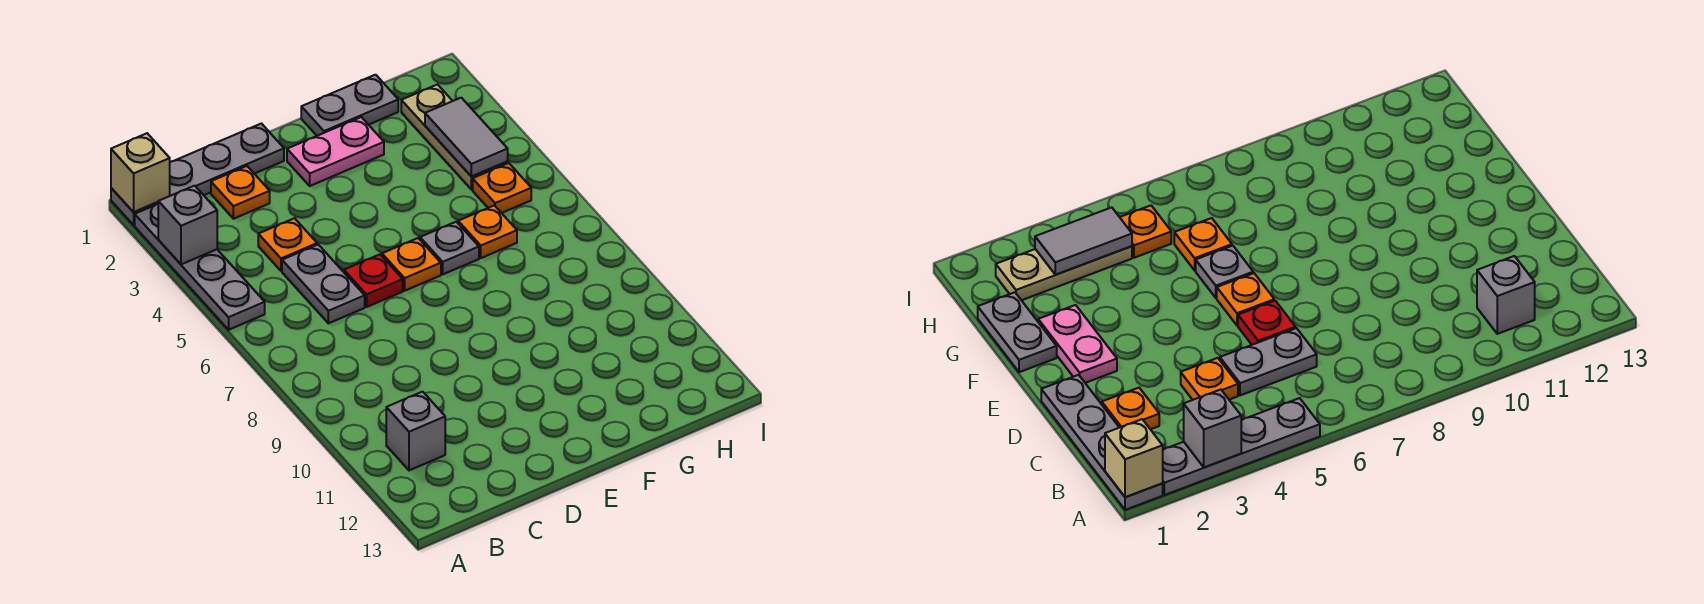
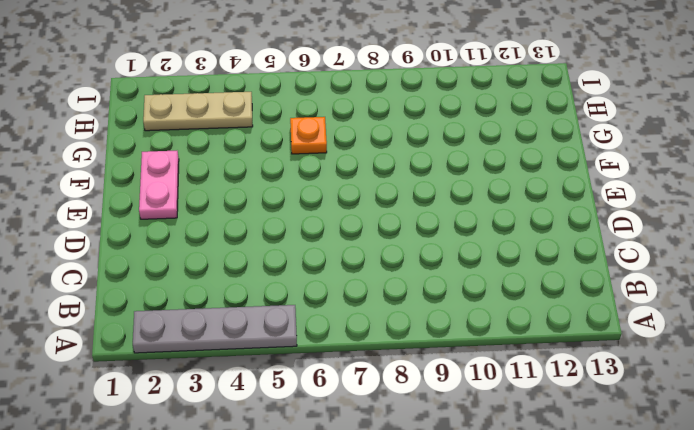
none -> grey plate A1:D1 level 1
none -> grey brick B11 level 1
none -> orange plate C2 level 1

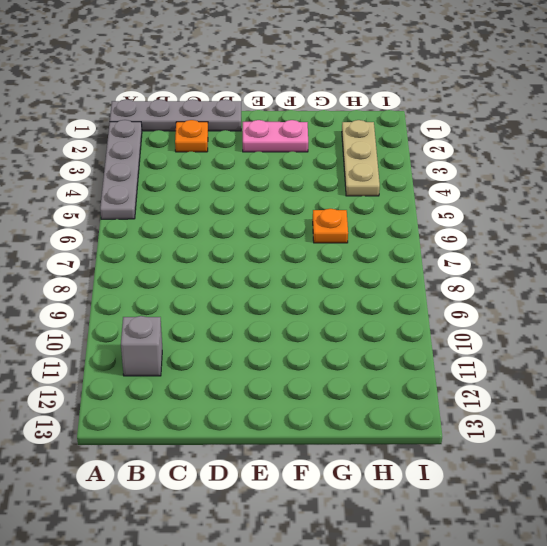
none -> orange plate C4 level 1
none -> grey plate C5:C6 level 1
none -> red plate D6 level 1

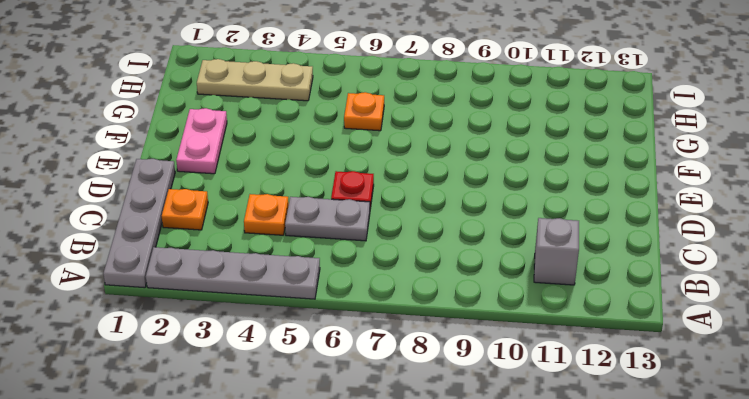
none -> orange plate E6 level 1
none -> grey plate F1:G1 level 1
none -> grey plate F6 level 1

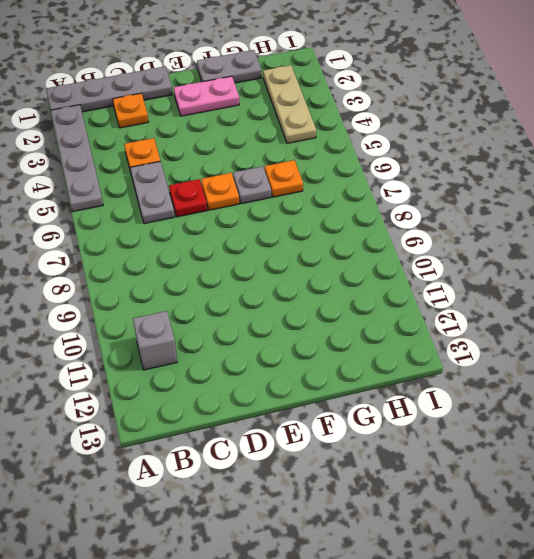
none -> orange plate H5 level 1
none -> tan brick A1 level 2
none -> grey brick A3 level 2

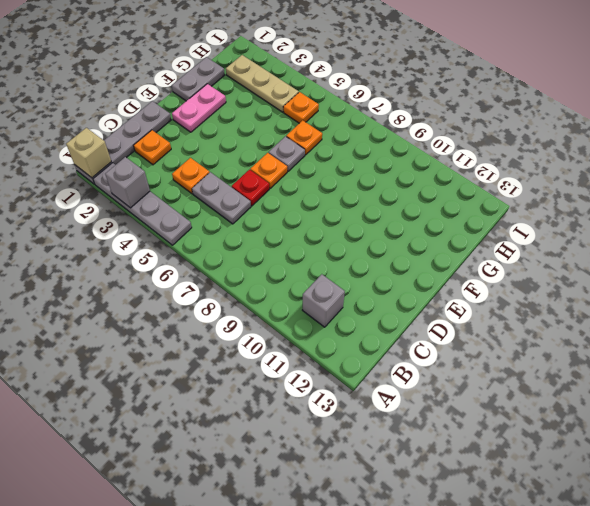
none -> grey tile H3:H4 level 2

